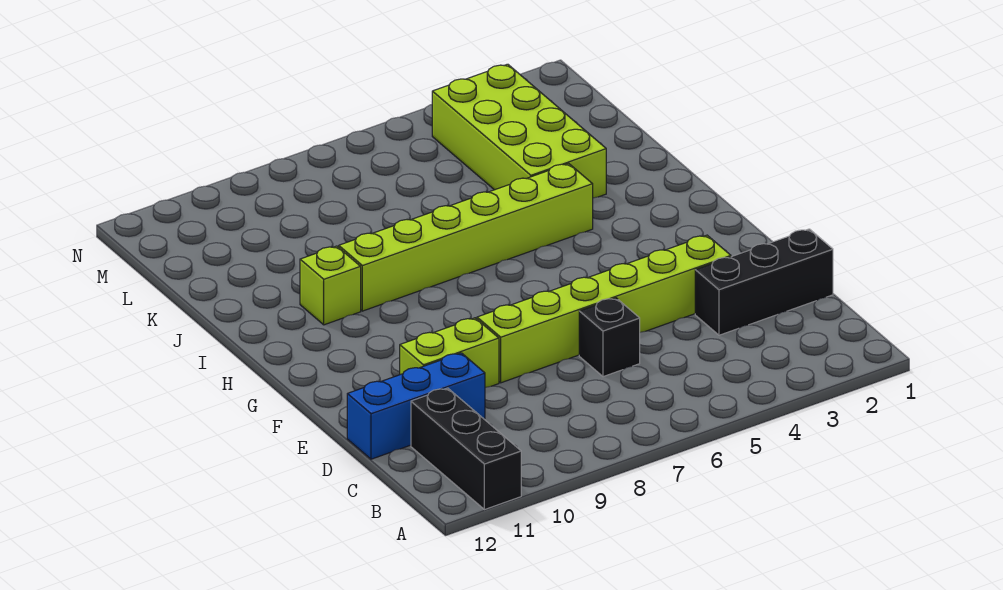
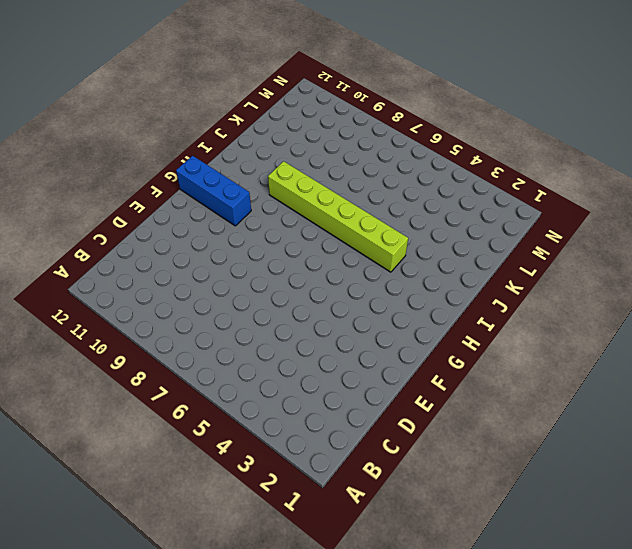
blue brick G10:G12 level 1 -> blue brick D10:D12 level 1
none -> black brick A11:C11 level 1
none -> black brick D1:D3 level 1

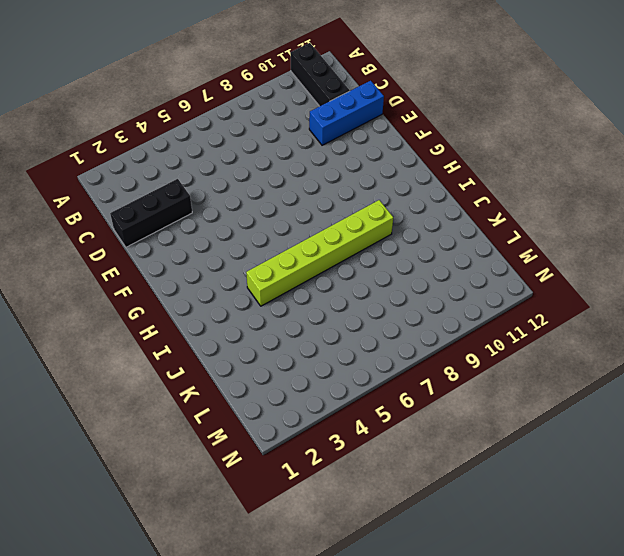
none -> black brick D6 level 1
none -> lime brick E3:E8 level 1

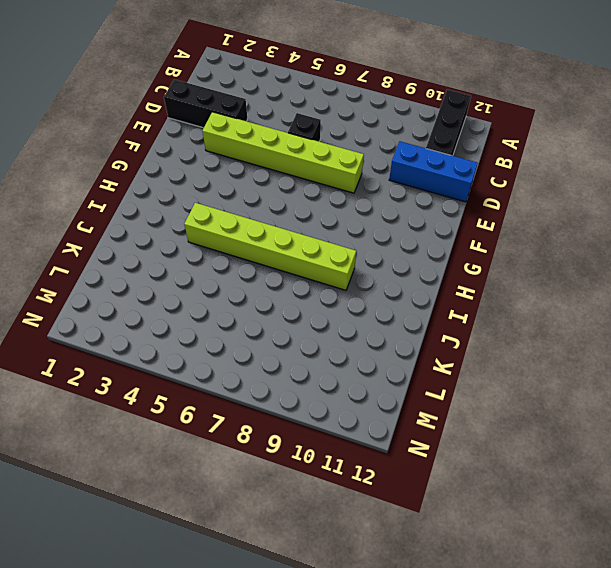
none -> lime brick E9:E10 level 1
none -> lime brick I10 level 1

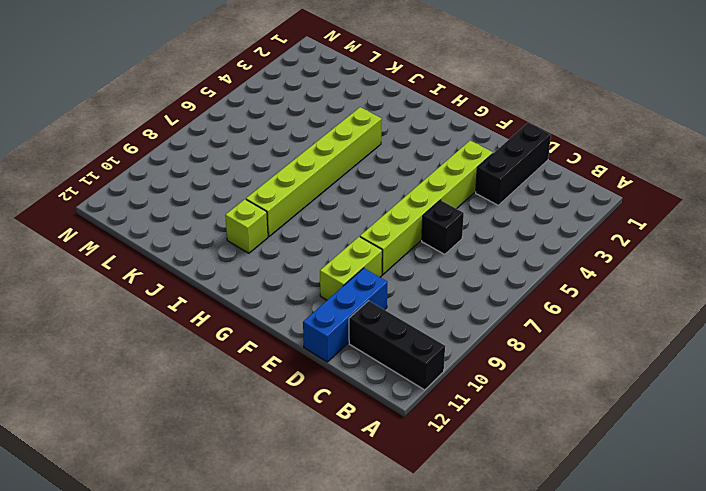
none -> lime brick J3:M4 level 1

